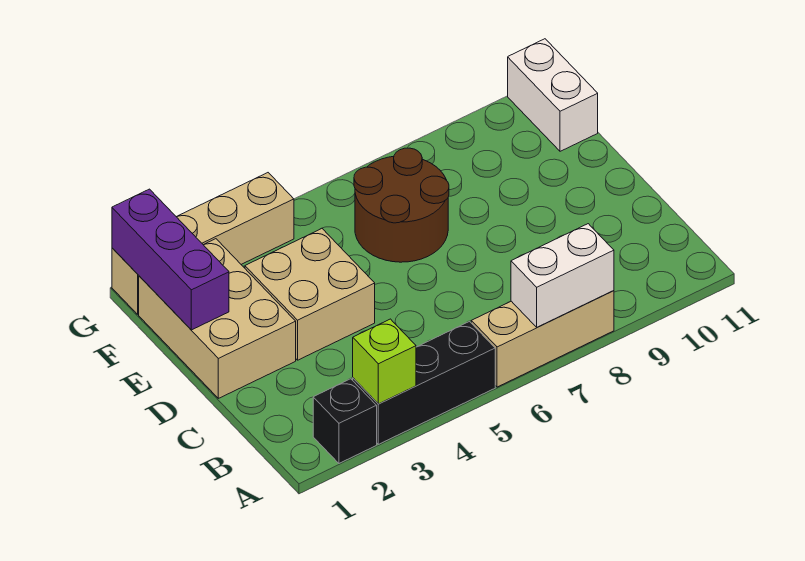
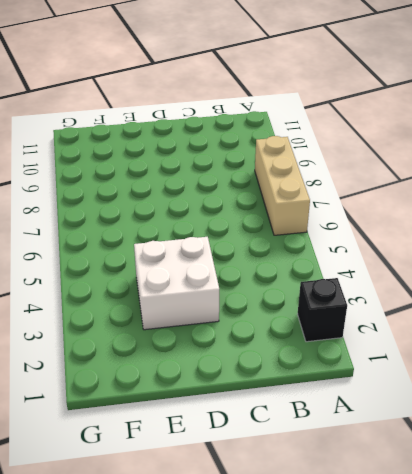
white brick D3:E4 level 1 -> tan brick D3:E4 level 1
none -> black brick A3:A5 level 1
none -> tan brick D1:F2 level 1

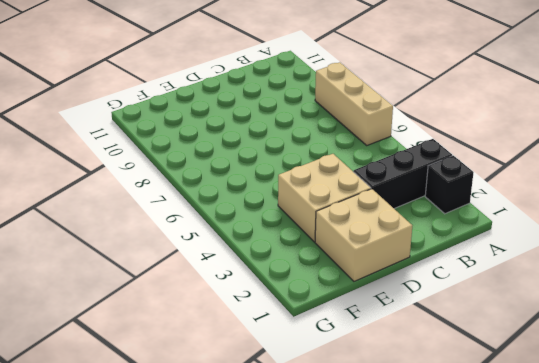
black brick A3:C3 level 1 -> black brick A3:A5 level 1
tan brick D1:E2 level 1 -> tan brick D1:F2 level 1
none -> brown round brick E6:F7 level 1
none -> white brick F11:G11 level 1

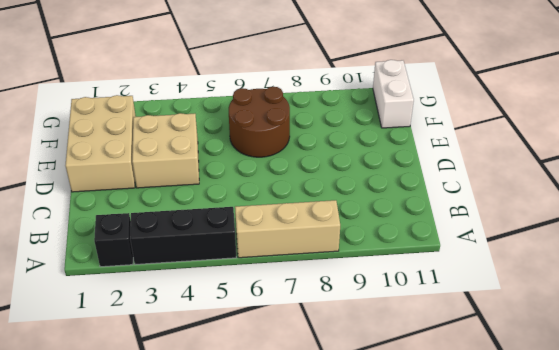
none -> tan brick G1:G4 level 1
none -> lime brick A3 level 2

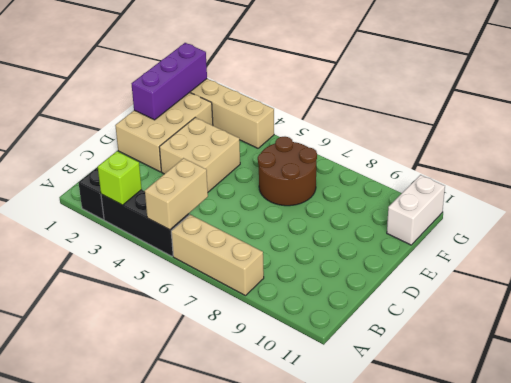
tan brick A5:B5 level 2 -> none
none -> white brick A7:A8 level 2

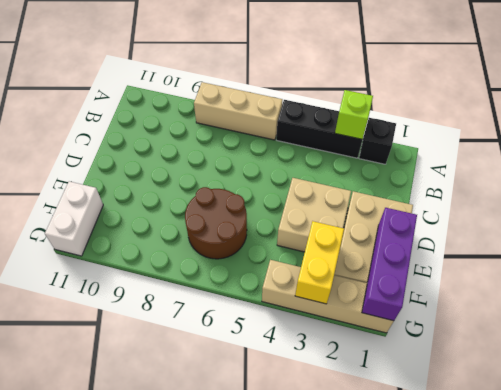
yellow brick F3:G3 level 2 -> none
none -> white brick A7:A8 level 2

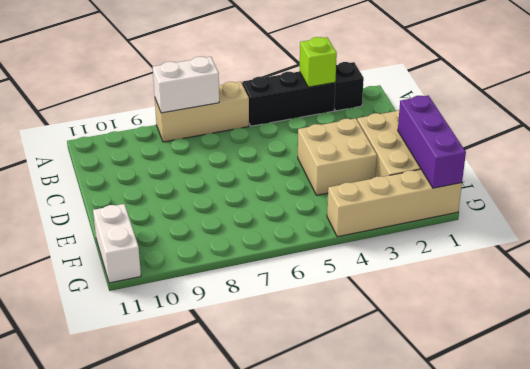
none -> brown round brick E6:F7 level 1

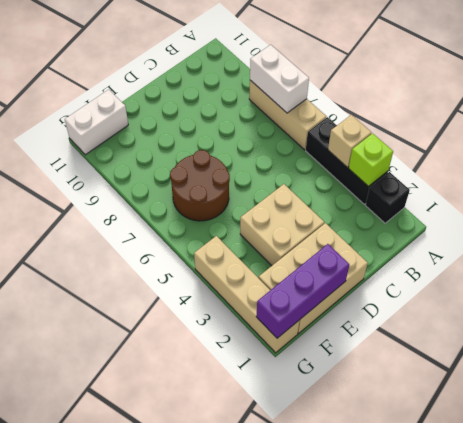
tan brick A4 level 2 -> none

